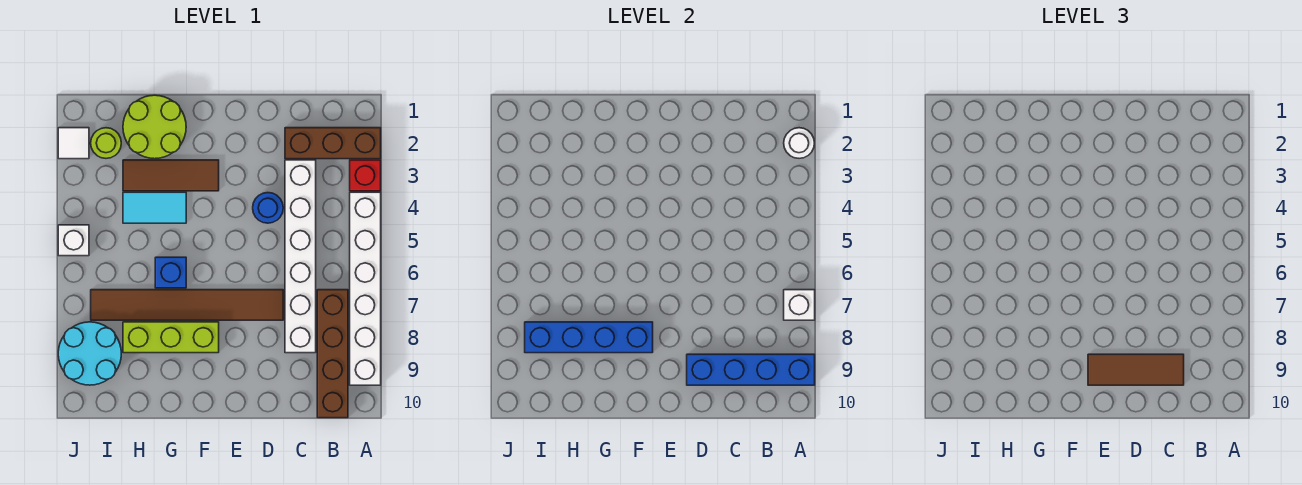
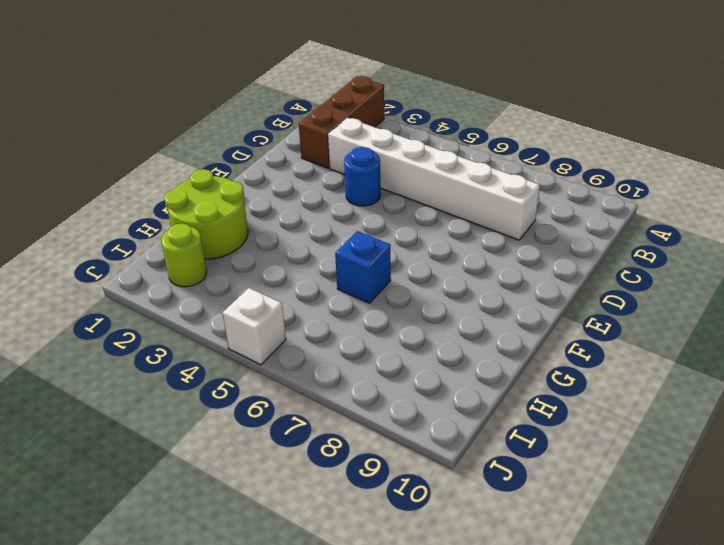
none -> red brick A3 level 1
none -> white brick A4:A9 level 1
none -> brown brick B7:B10 level 1

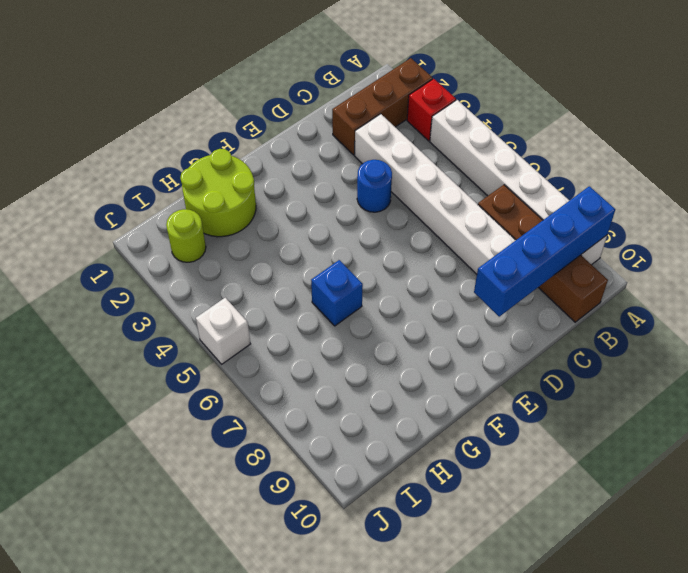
none -> brown tile D7:I7 level 1
none -> brown tile F3:H3 level 1
none -> lime brick F8:H8 level 1

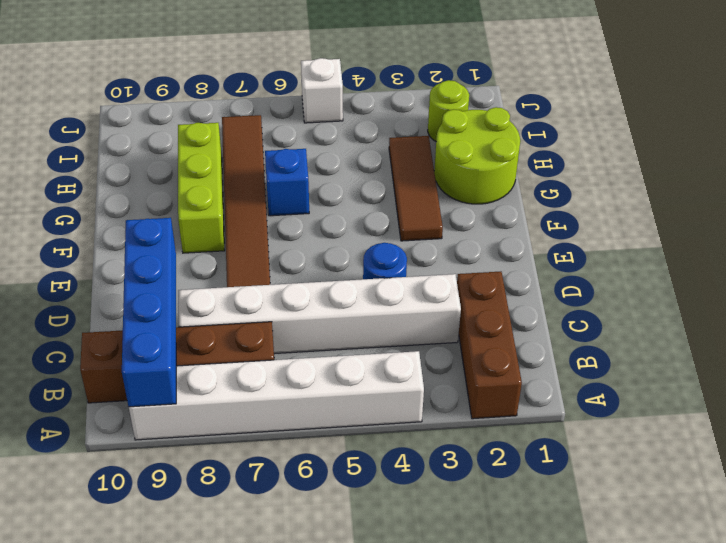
none -> red brick A3 level 1
none -> cyan tile G4:H4 level 1
none -> cyan round brick I8:J9 level 1

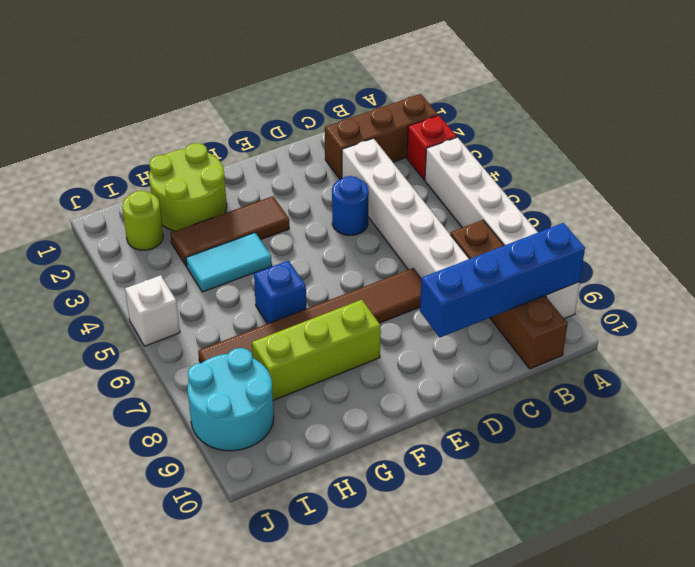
none -> white tile J2 level 1
none -> white round brick A2 level 2
none -> white brick A7 level 2

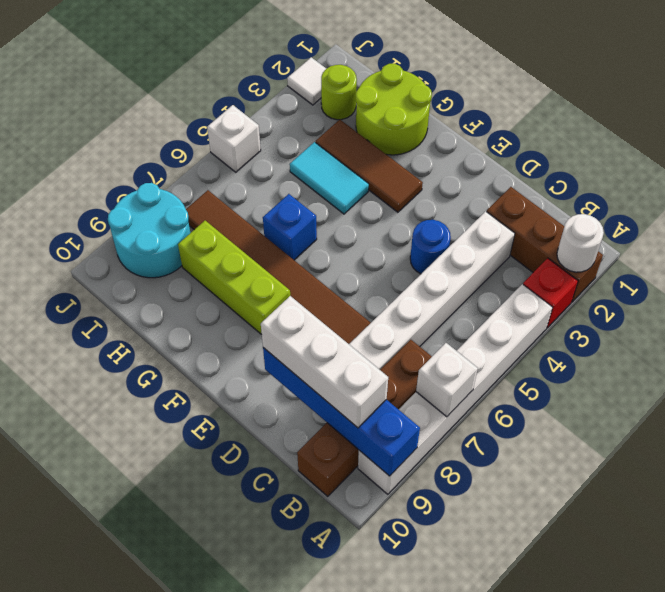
white brick B9:D9 level 3 -> brown tile C9:E9 level 3
none -> blue brick F8:I8 level 2

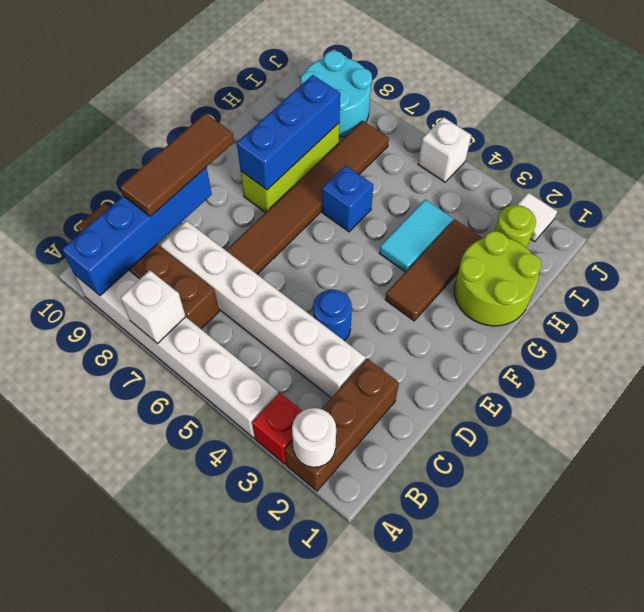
blue brick F8:H8 level 2 -> blue brick F8:I8 level 2

